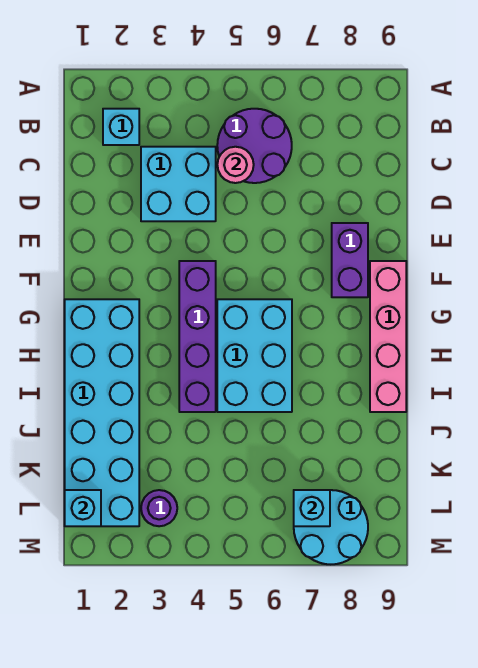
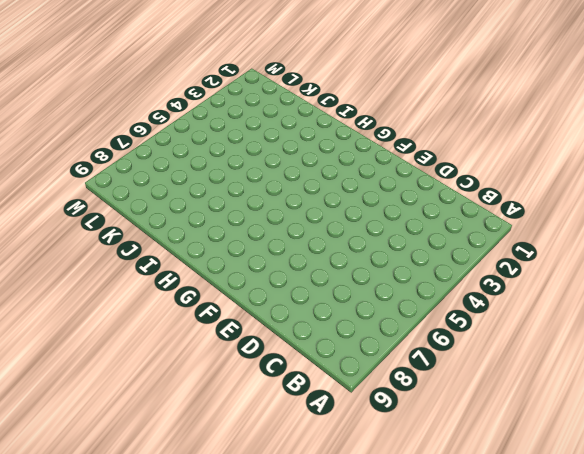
none -> cyan brick B2 level 1
none -> purple round brick B5:C6 level 1
none -> cyan brick C3:D4 level 1

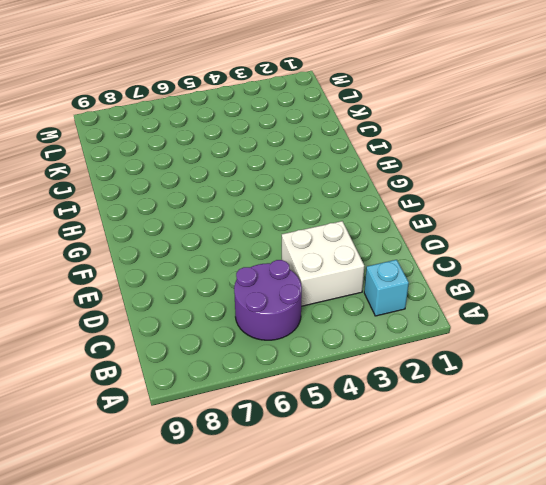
white brick C3:D4 level 1 -> cyan brick C3:D4 level 1
none -> purple brick E8:F8 level 1
none -> purple brick F4:I4 level 1
none -> pink brick F9:I9 level 1

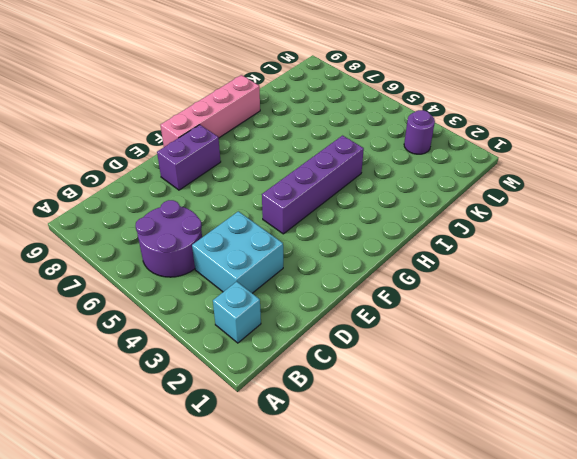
none -> cyan brick G1:L2 level 1
none -> cyan brick G5:I6 level 1
none -> cyan round brick L7:M8 level 1

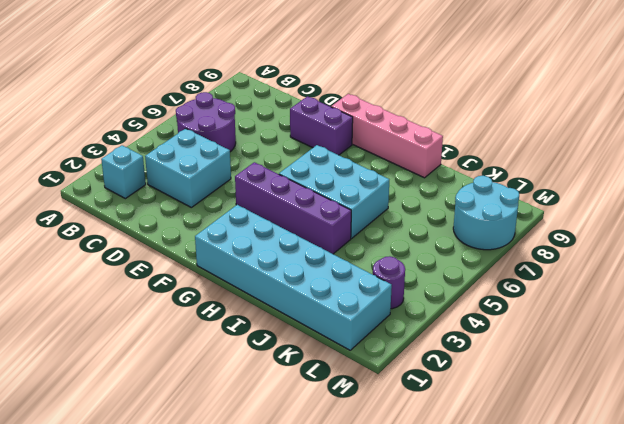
none -> pink round brick C5 level 2
none -> cyan brick L1 level 2
none -> cyan brick L7 level 2

